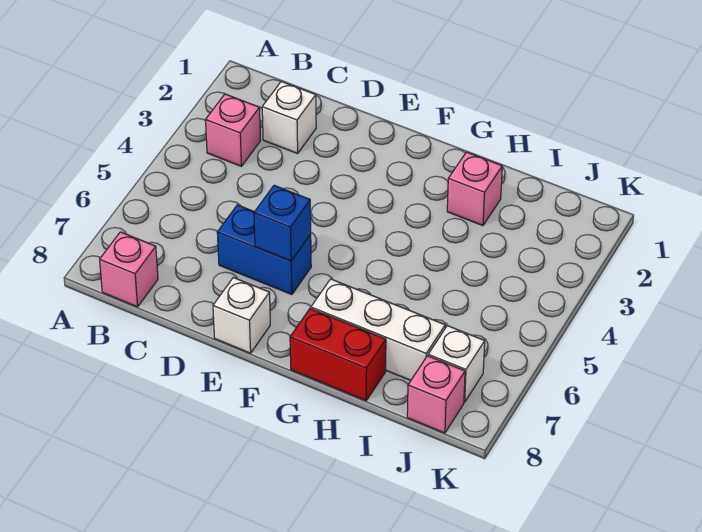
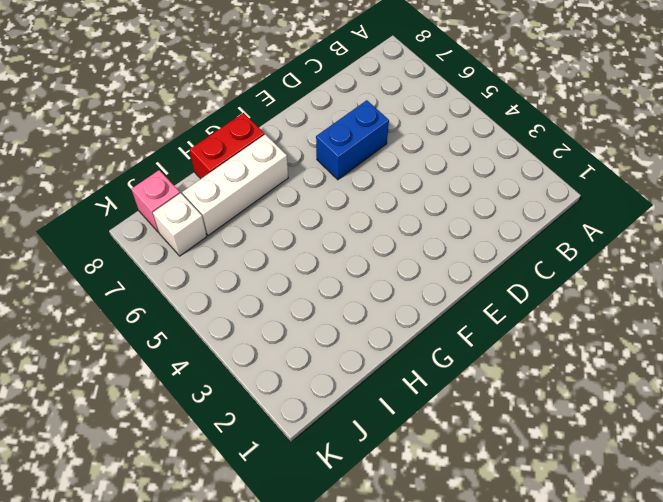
none -> pink brick B3 level 1
none -> pink brick B8 level 1

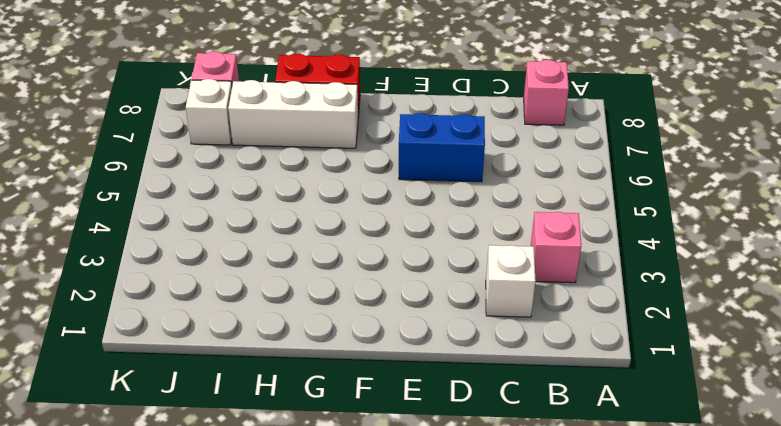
none -> white brick E8 level 1
none -> pink brick H2 level 1

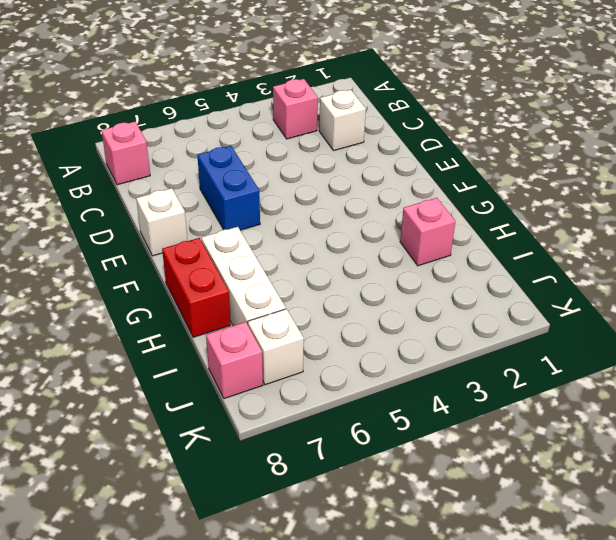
none -> blue brick E6 level 2

